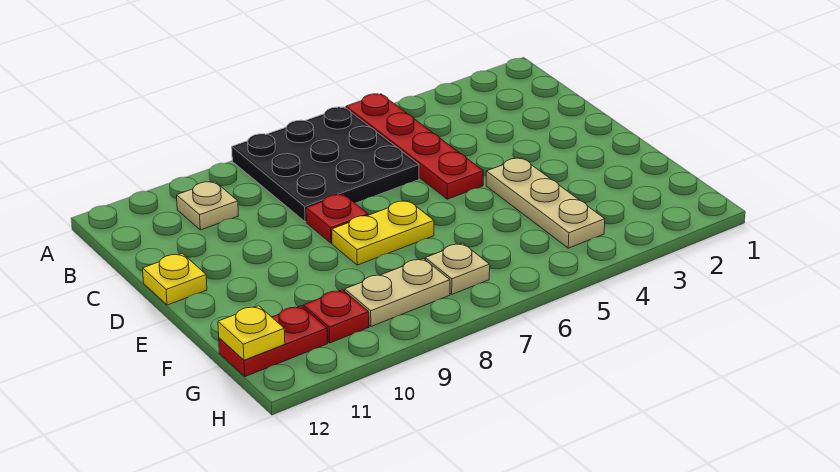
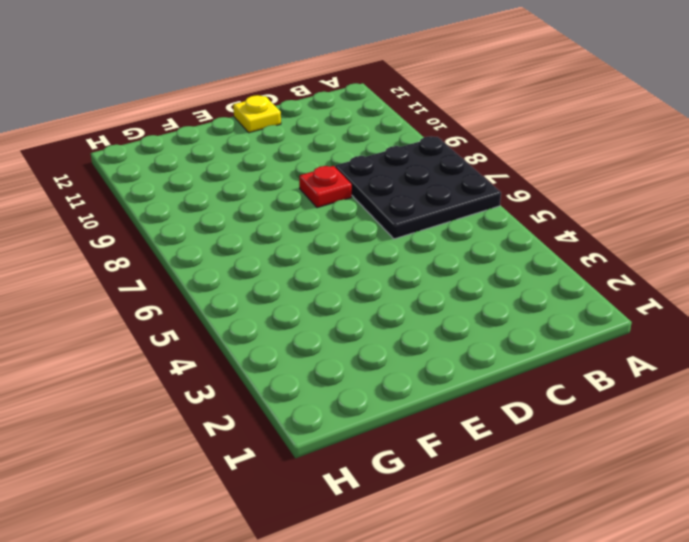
none -> red plate A5:D5 level 1
none -> tan plate B10 level 1
none -> tan plate E4:G4 level 1

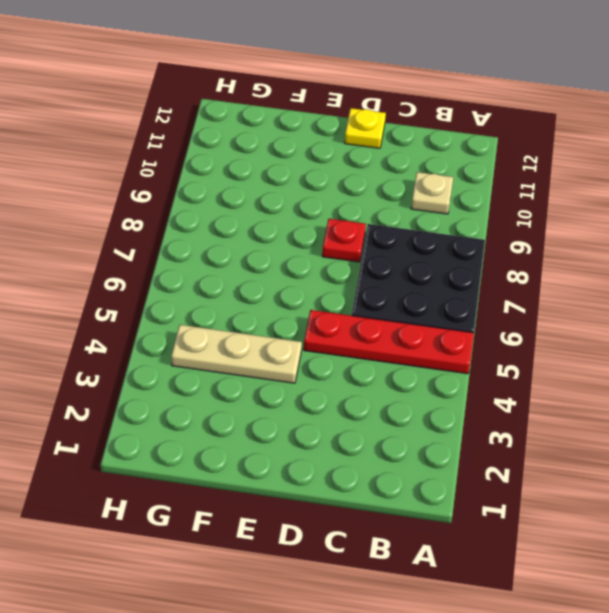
none -> yellow plate E7:E8 level 1
none -> tan plate G7 level 1
none -> tan plate G8:G9 level 1

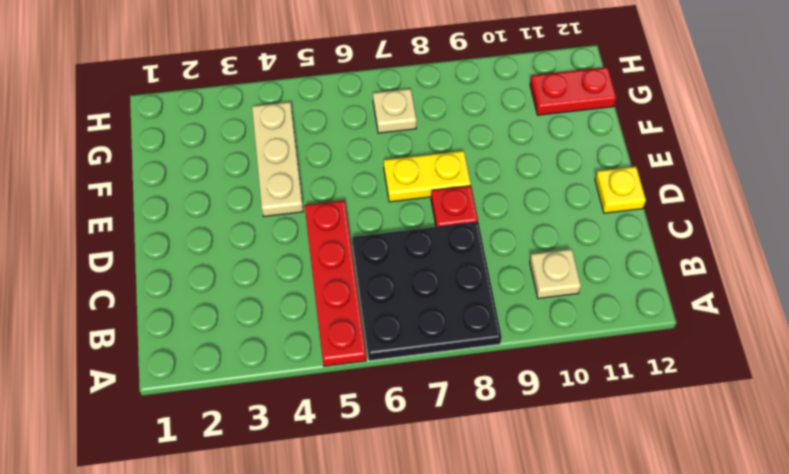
none -> tan plate G8:G9 level 1
none -> red plate G10 level 1
none -> yellow plate G12 level 2

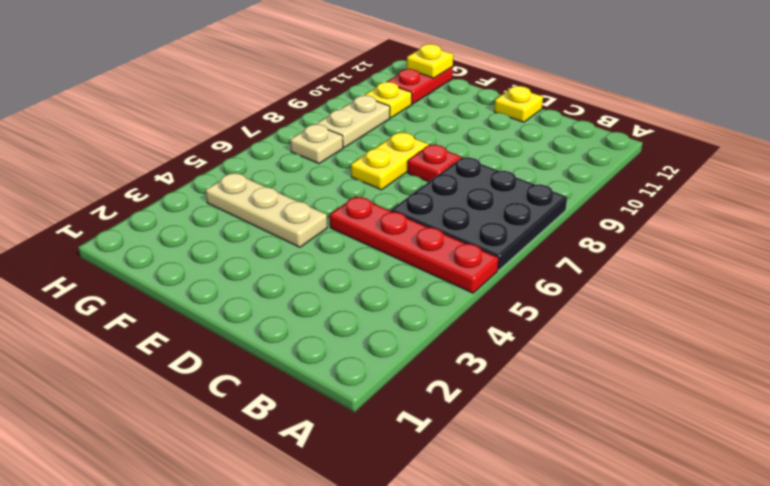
yellow plate G10 level 1 -> red plate G10 level 1
none -> tan plate B10 level 1

